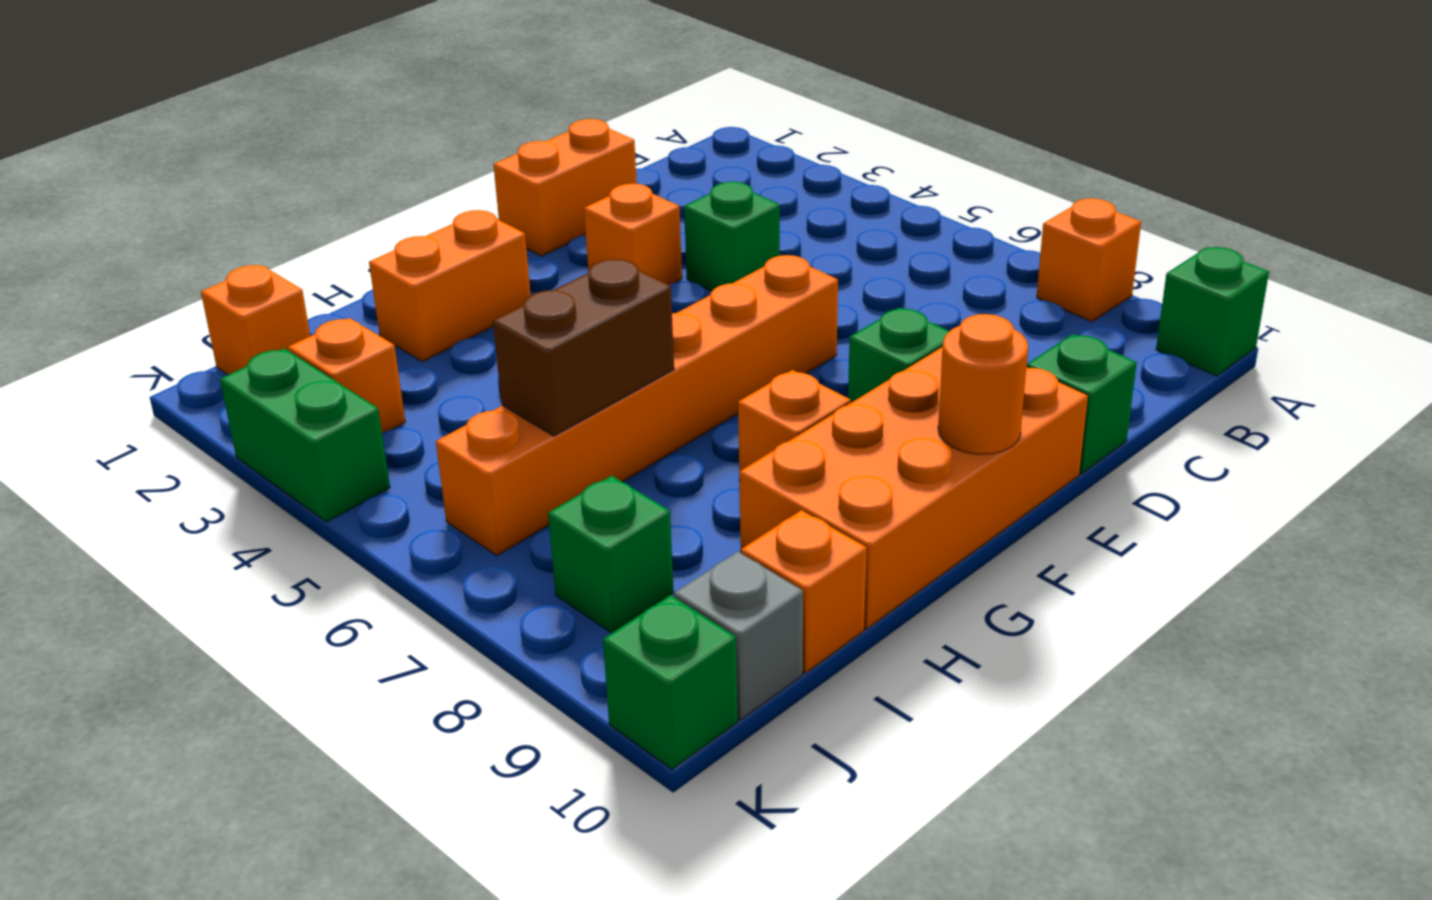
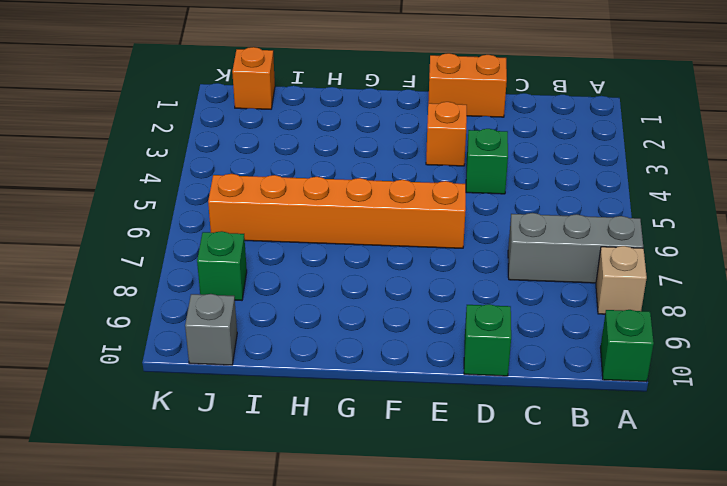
grey brick A7:C7 level 1 -> none
tan brick A8 level 1 -> orange brick A8 level 1
none -> green brick E8 level 1
none -> orange brick E9:H10 level 1
none -> orange brick G2:H2 level 1

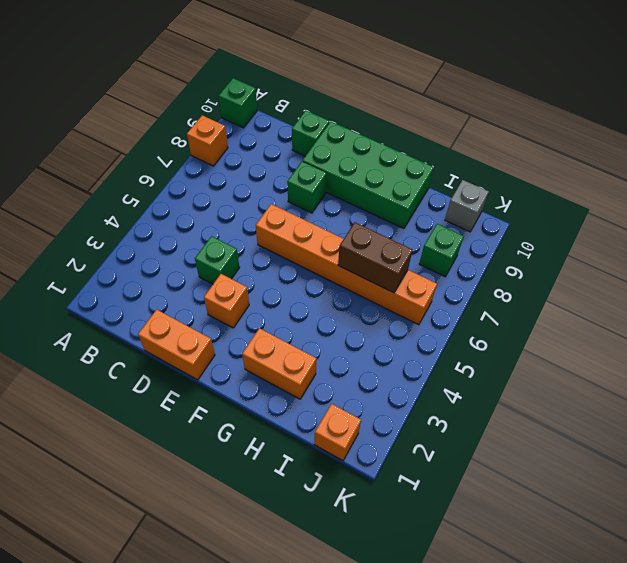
green brick E9:H10 level 1 -> orange brick E9:H10 level 1
none -> orange brick G8 level 1
none -> orange brick I10 level 1
none -> orange brick J3 level 1

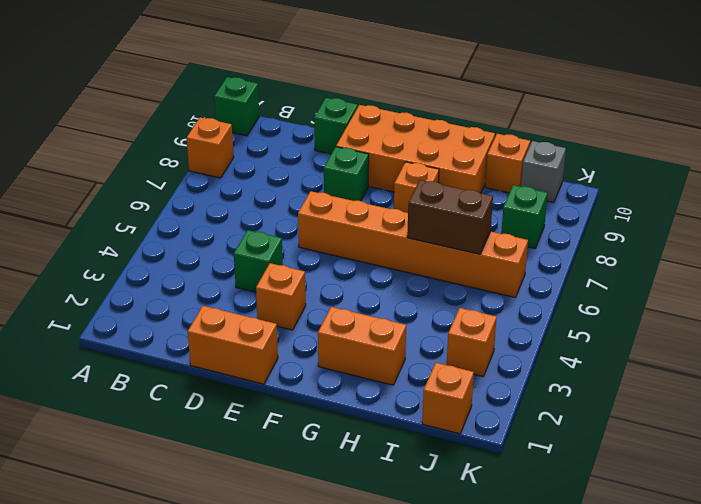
none -> green brick K3:K4 level 1
none -> green brick K10 level 1
none -> orange round brick F10 level 2

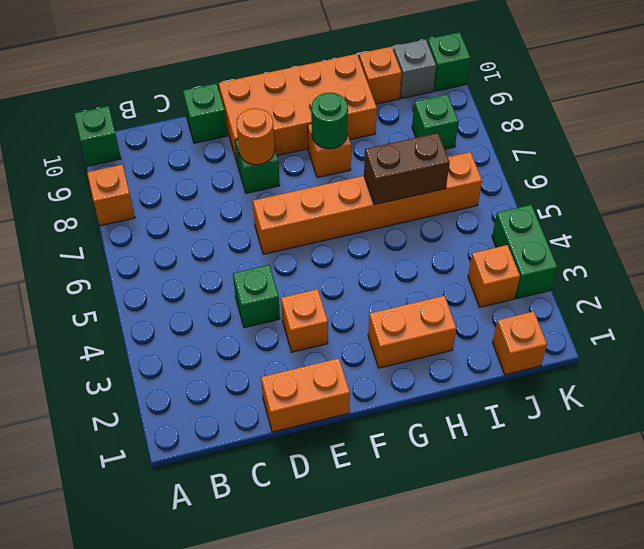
orange round brick E8 level 2 -> orange round brick F10 level 2
green round brick G8 level 2 -> none

